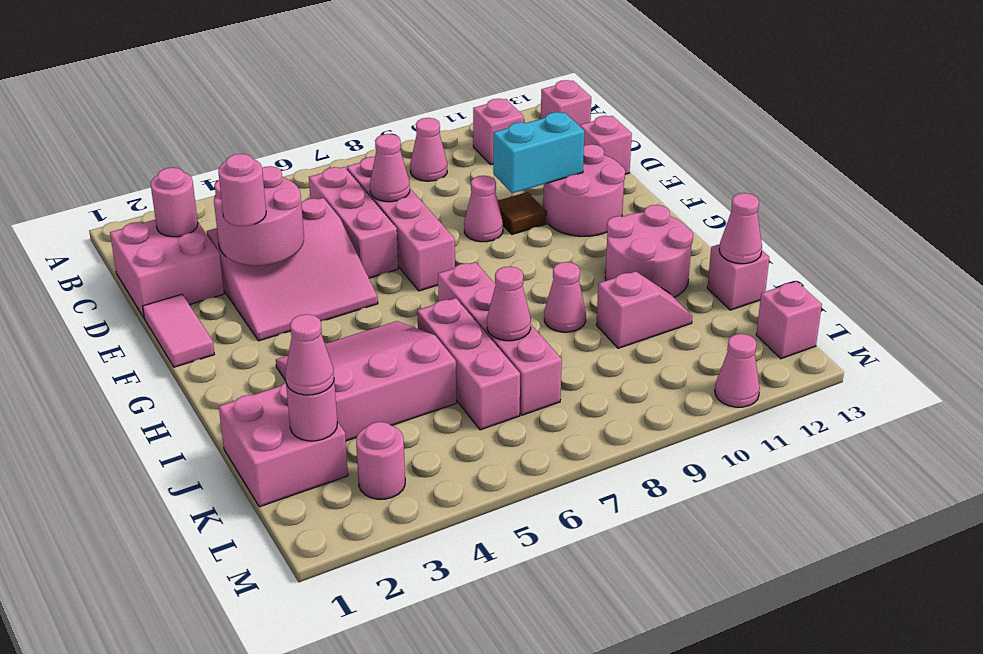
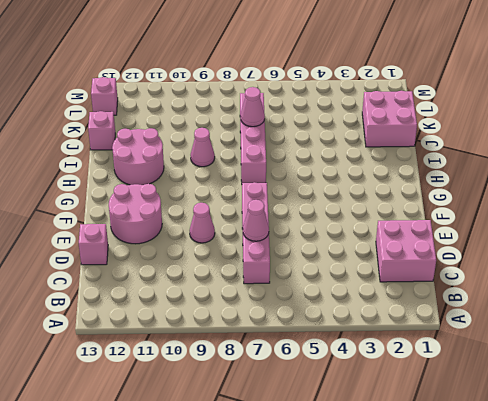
none -> pink cone B9 level 1
none -> pink brick B11 level 1
none -> pink brick B13 level 1
none -> pink brick C6:E6 level 1

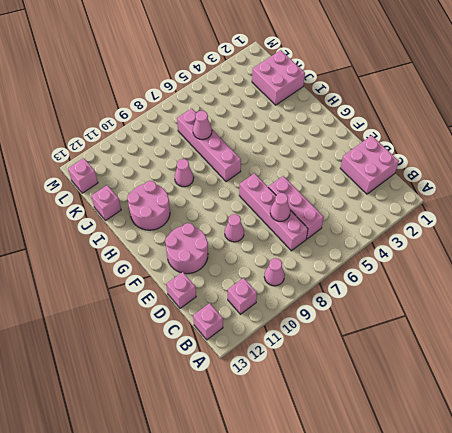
none -> pink slope D3:F5 level 1 top D
none -> pink tile E1:F1 level 1
none -> brown tile E10 level 1
none -> pink slope H3:J5 level 1 top J

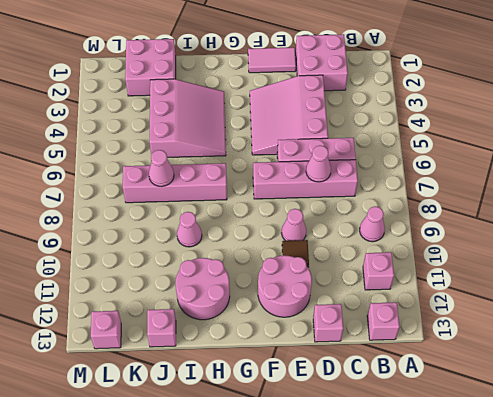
none -> pink brick I6:K6 level 1
none -> pink slope J10:J11 level 1 top 10
none -> pink round brick L3 level 1
none -> pink cone M11 level 1

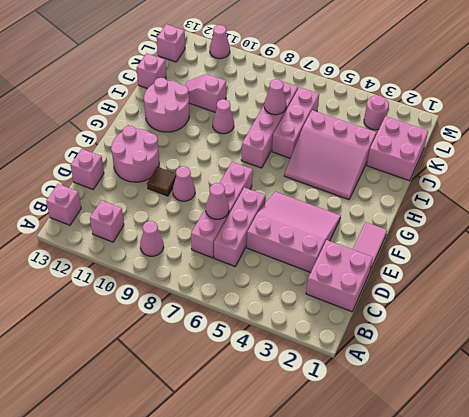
none -> pink round brick C2 level 2
none -> pink round brick D3:E4 level 2
none -> cyan brick E10:E11 level 2
none -> pink cone J13 level 2

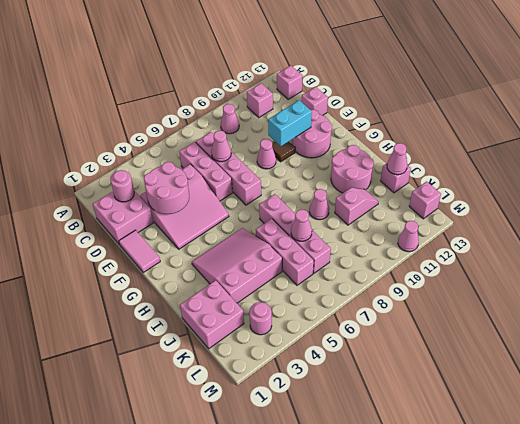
none -> pink round brick K2 level 2
none -> pink round brick E3 level 3
none -> pink cone K2 level 3

